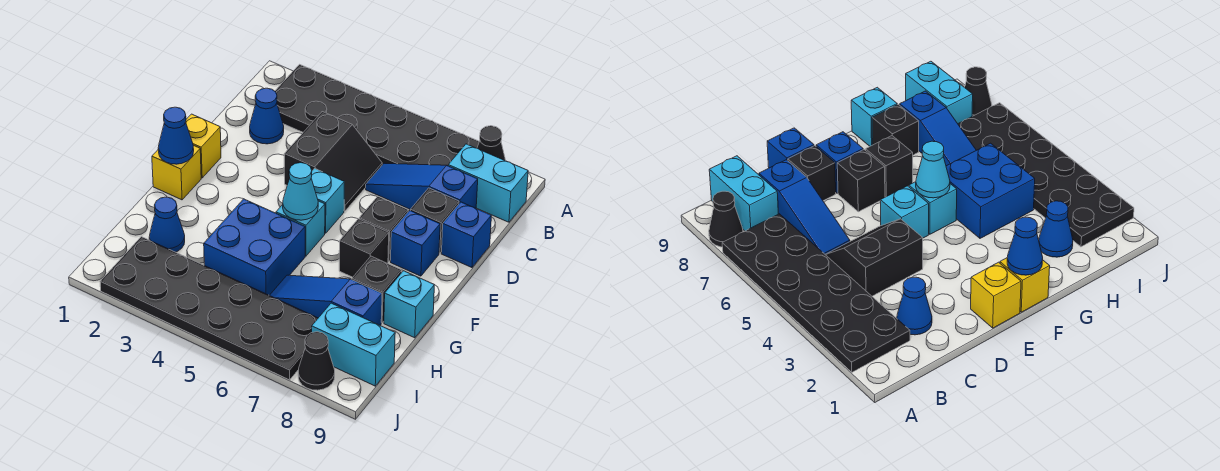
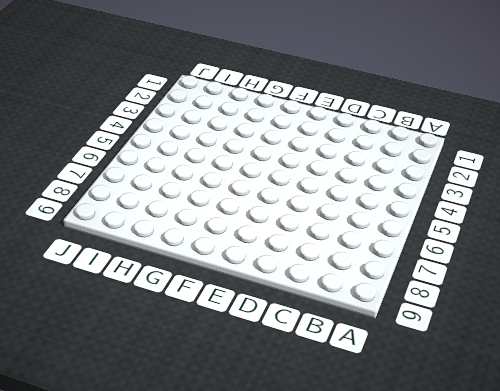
none -> black plate A2:B7 level 1
none -> black cone A8 level 1
none -> cyan brick B8:B9 level 1

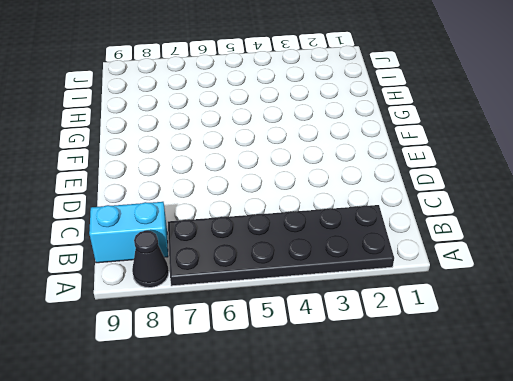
none -> blue cone C2 level 1
none -> black slope C4:D5 level 1 top 4
none -> blue slope C6:C8 level 1 top 8

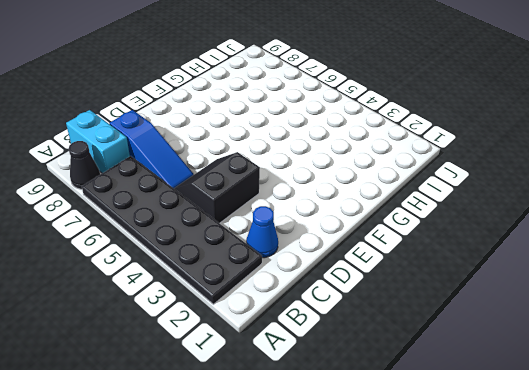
none -> black brick D8 level 1
none -> blue brick D9 level 1
none -> yellow brick E1 level 1

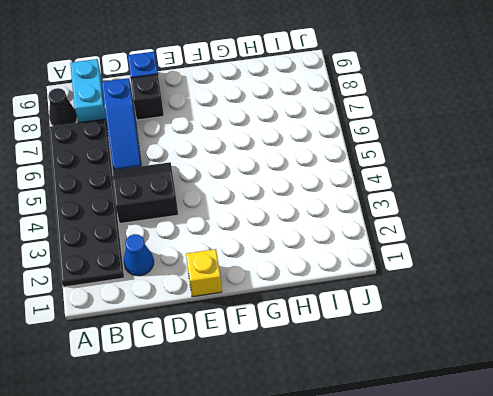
none -> cyan brick E5 level 1
none -> black brick E7 level 1
none -> blue brick E8 level 1

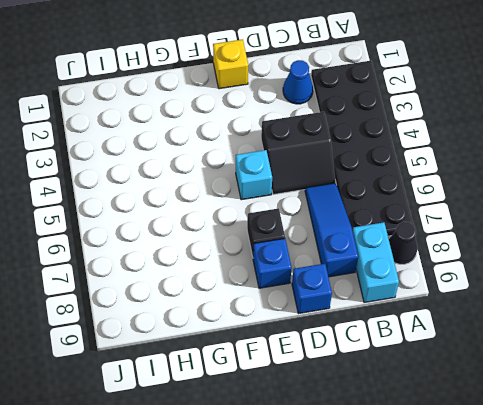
none -> black brick D8 level 1
none -> yellow brick F1 level 1
none -> cyan brick F5 level 1

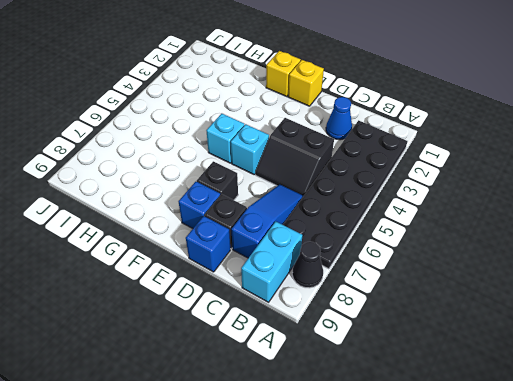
none -> black brick F7 level 1
none -> blue brick G4:H5 level 1
none -> black brick G8 level 1

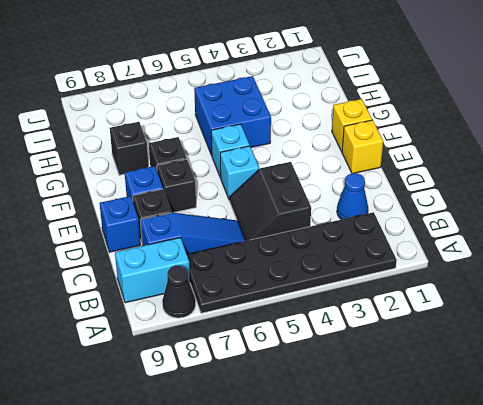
none -> cyan brick G9 level 1
none -> blue cone H2 level 1
none -> blue slope H6:H8 level 1 top 8

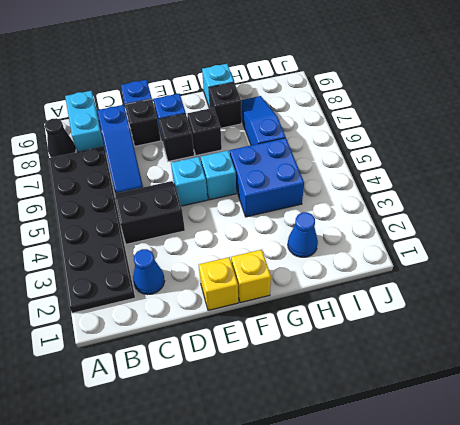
blue slope H6:H8 level 1 top 6 -> blue slope H6:H8 level 1 top 8
none -> black plate I2:J7 level 1
none -> cyan brick I8:I9 level 1
none -> black cone J8 level 1

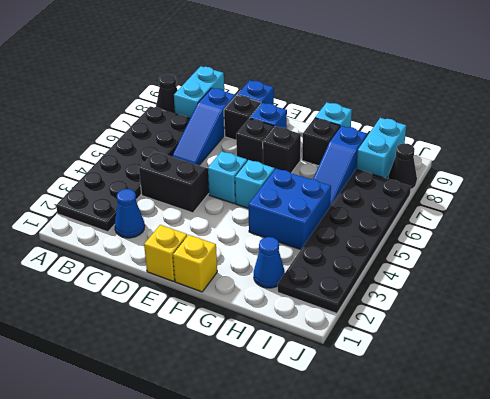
none -> blue cone F1 level 2
none -> cyan cone F5 level 2

